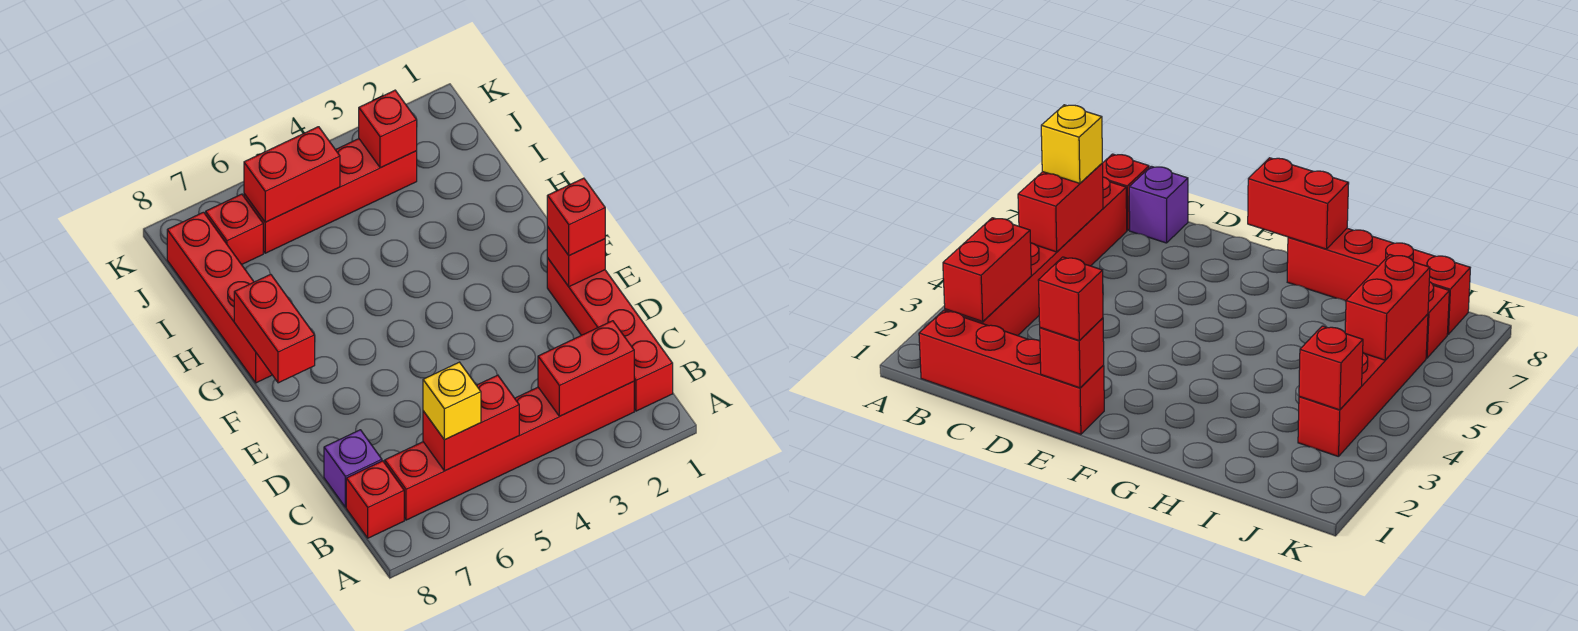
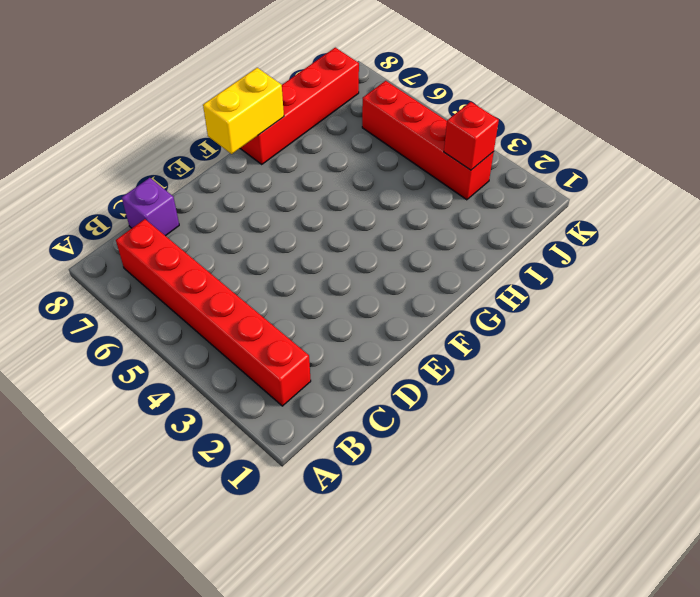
yellow brick F8:G8 level 2 -> red brick F8:G8 level 2
none -> red brick B1:E1 level 1
none -> red brick B8 level 1
none -> red brick J7 level 1

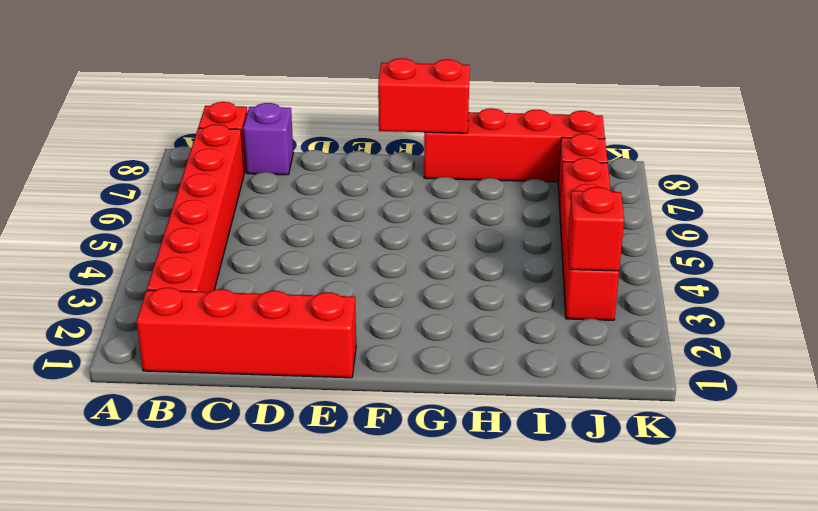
none -> red brick B2:B3 level 2
none -> red brick B5:B6 level 2
none -> red brick E1 level 2

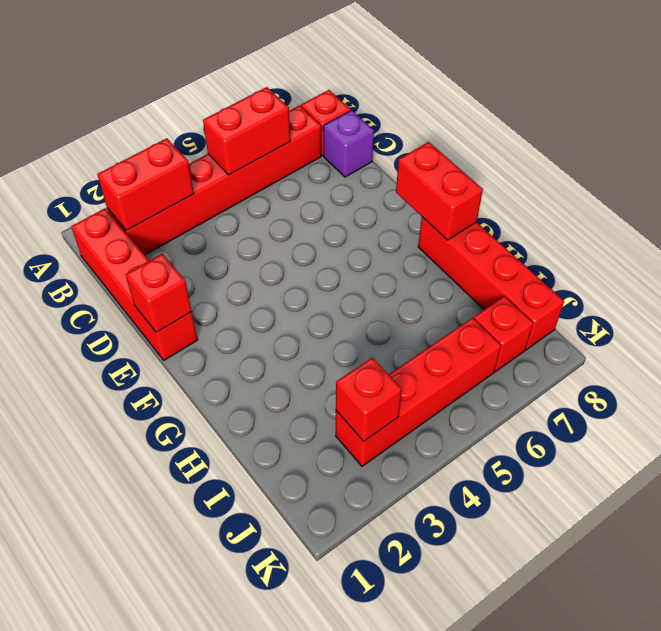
none -> red brick J5:J6 level 2
none -> yellow brick B6 level 3
none -> red brick E1 level 3

